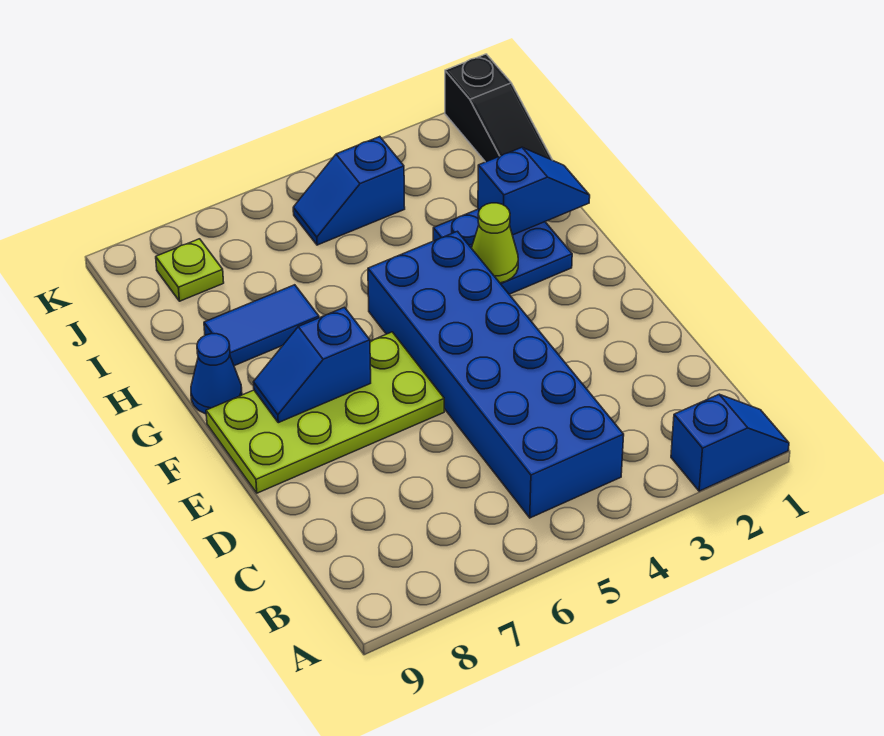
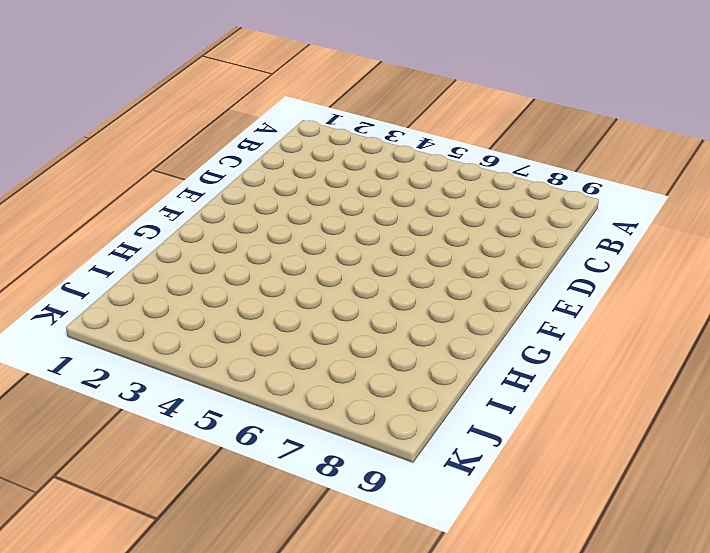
none -> blue slope A1:A2 level 1 top 2
none -> blue brick B4:G5 level 1
none -> lime plate E6:F9 level 1

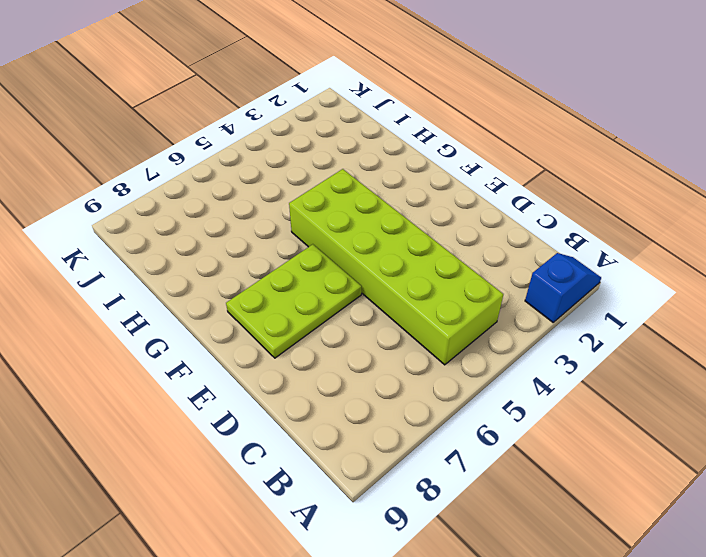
lime brick B4:G5 level 1 -> blue brick B4:G5 level 1
lime plate E6:F8 level 1 -> lime plate E6:F9 level 1
none -> blue plate G2:H3 level 1
none -> blue cone G9 level 1
none -> blue tile H7:H8 level 1

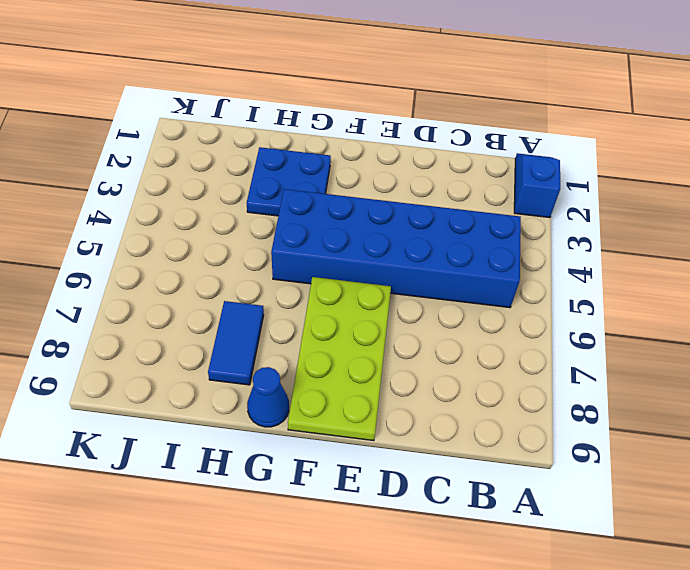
none -> black slope I1:K1 level 1 top K
none -> blue slope J4:J5 level 1 top 4
none -> lime plate J8 level 1

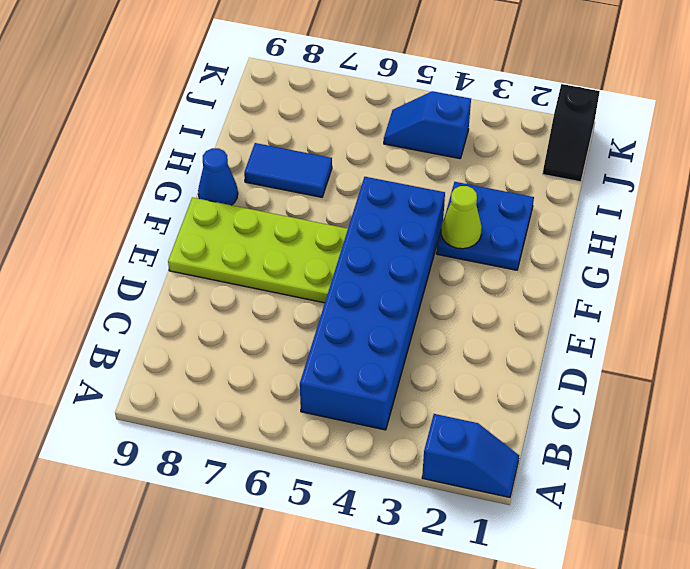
black slope J1:K1 level 1 top K -> black slope I1:K1 level 1 top K
none -> lime plate J8 level 1
none -> blue slope F7:F8 level 2 top 7
none -> blue slope H1:H2 level 2 top 2

